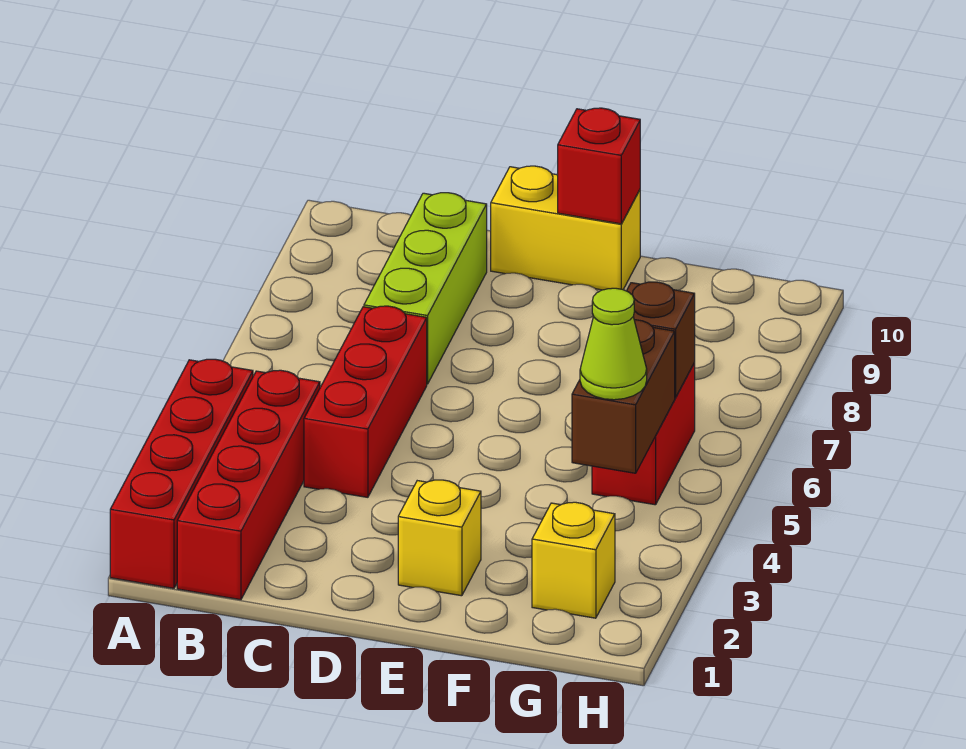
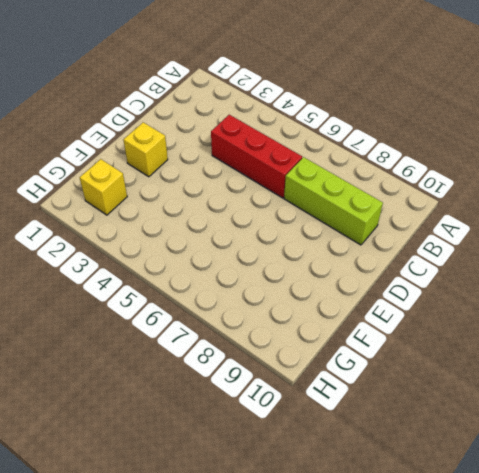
none -> red brick A1:A4 level 1
none -> red brick B1:B4 level 1
none -> yellow brick D10:E10 level 1

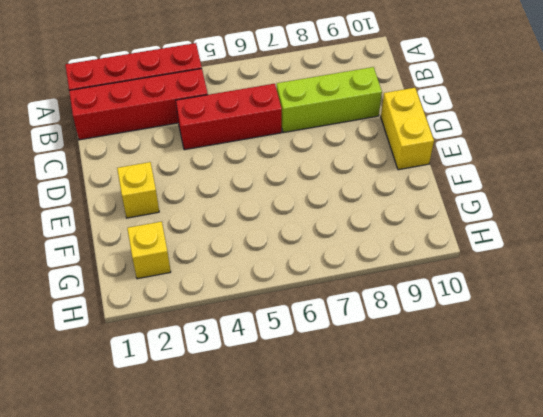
none -> red brick G5:G6 level 1
none -> red brick E10 level 2
none -> brown brick G4:G5 level 2

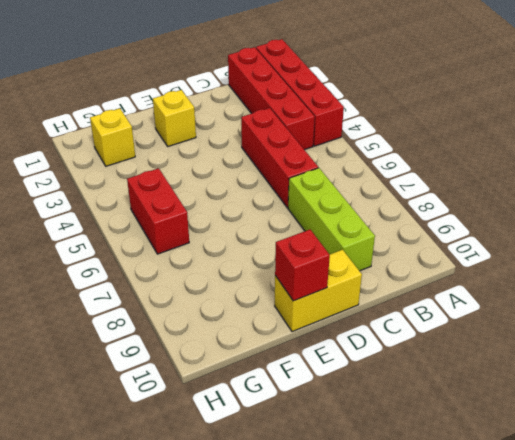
none -> brown brick G4:G5 level 2
none -> brown brick G6 level 2
none -> lime cone G4 level 3

